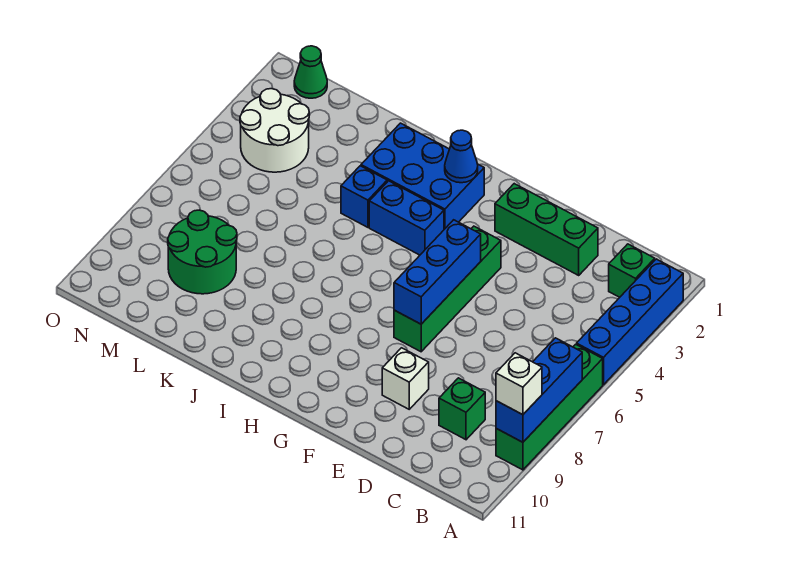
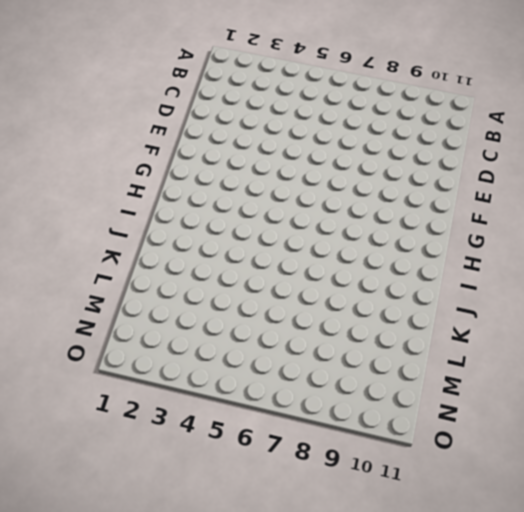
none -> blue brick A2:A5 level 1
none -> green brick A6:A9 level 1
none -> green brick B2 level 1

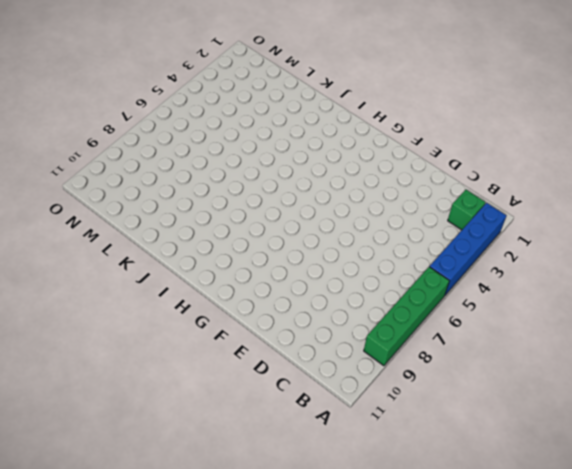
none -> green brick C9 level 1
none -> green brick D2:F2 level 1
none -> white brick E9 level 1

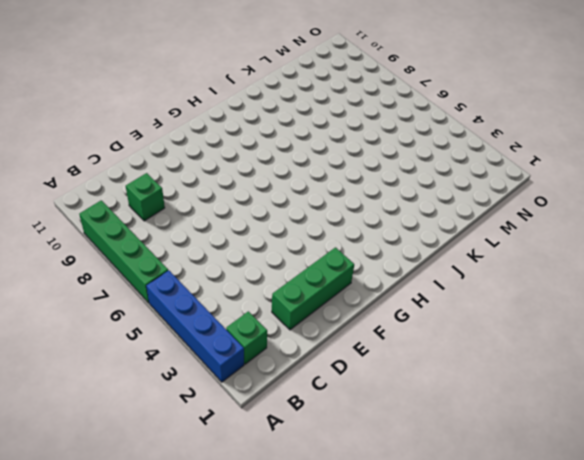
none -> white brick E9 level 1
none -> green brick F4:F7 level 1
none -> blue brick H2:J3 level 1

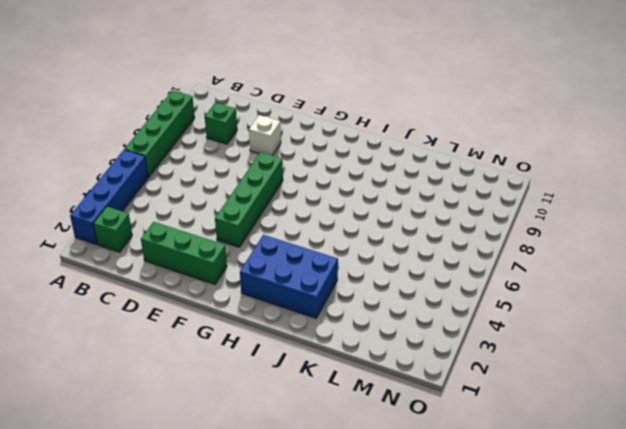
none -> blue brick H4:I4 level 1
none -> blue brick J4 level 1
none -> green round brick L8:M9 level 1

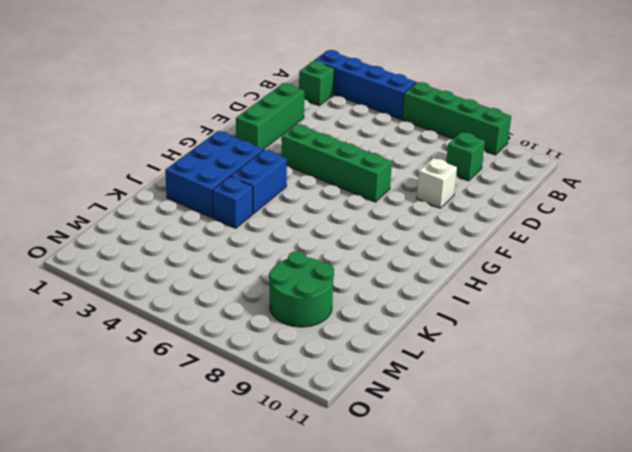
none -> white round brick M3:N4 level 1
none -> green cone N1 level 1
none -> blue brick A7:A9 level 2

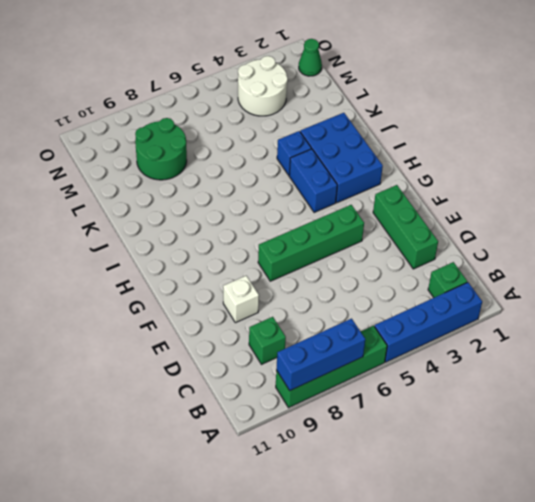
none -> blue brick F5:F7 level 2
none -> blue cone H2 level 2
none -> white brick A9 level 3

